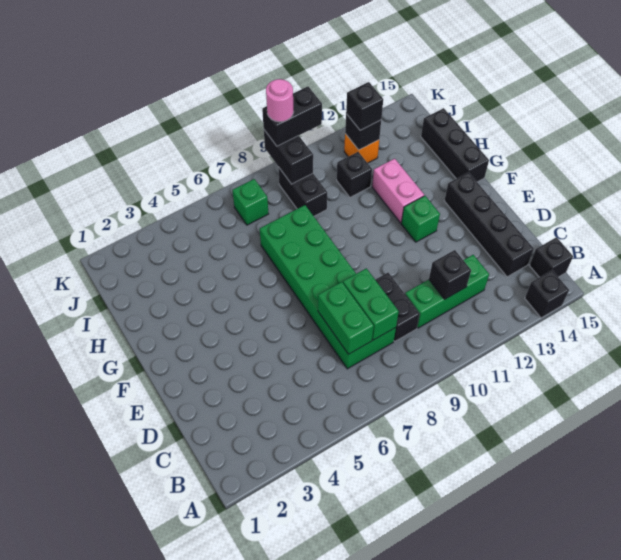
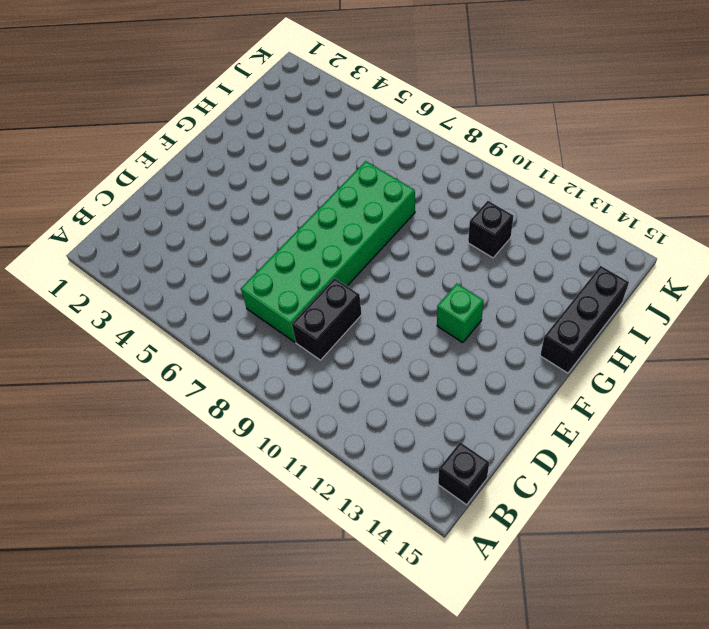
none -> black brick A14 level 1
none -> green brick C10:C12 level 1
none -> black brick C14:F14 level 1

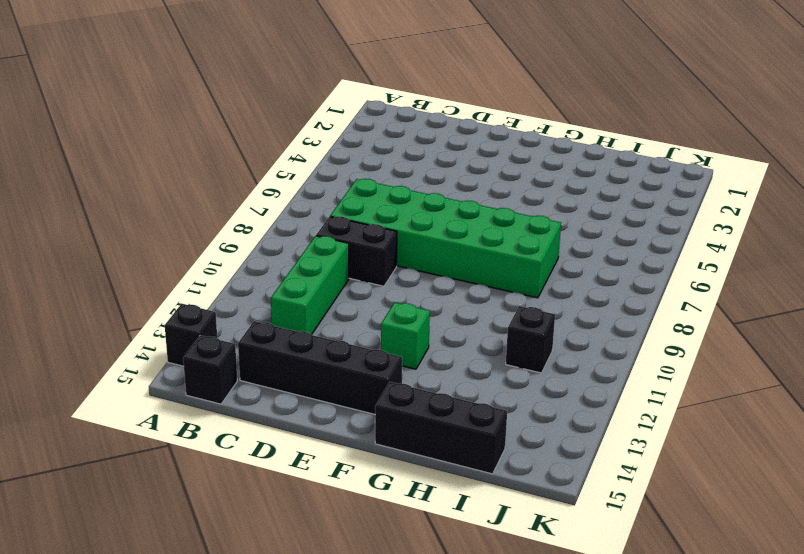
none -> pink brick G12:H12 level 1
none -> black brick I9:J9 level 1
none -> green brick J7 level 1

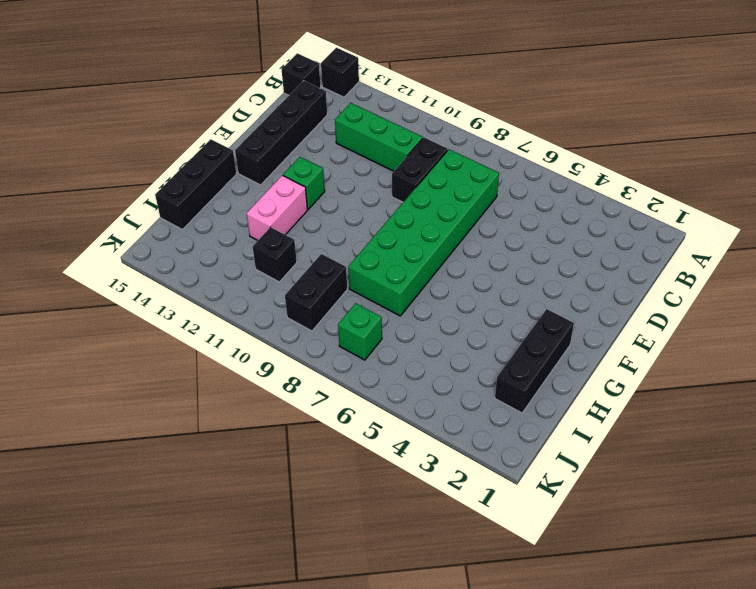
black brick G2:I2 level 1 -> none
none -> orange brick J12 level 1
none -> green brick C7:D7 level 2
none -> green brick C8:D8 level 2

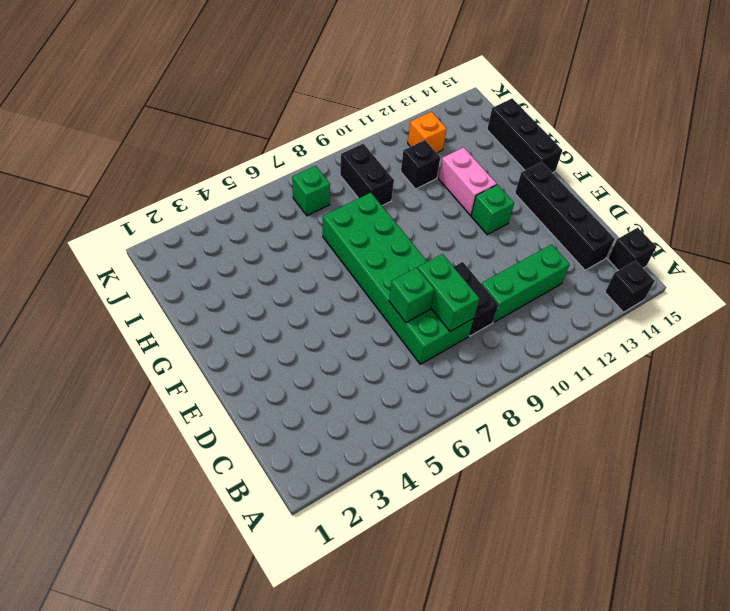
green brick D7 level 2 -> green brick C7:D7 level 2
none -> black brick C11 level 2
none -> black brick J9:K9 level 2
none -> black brick J12 level 2

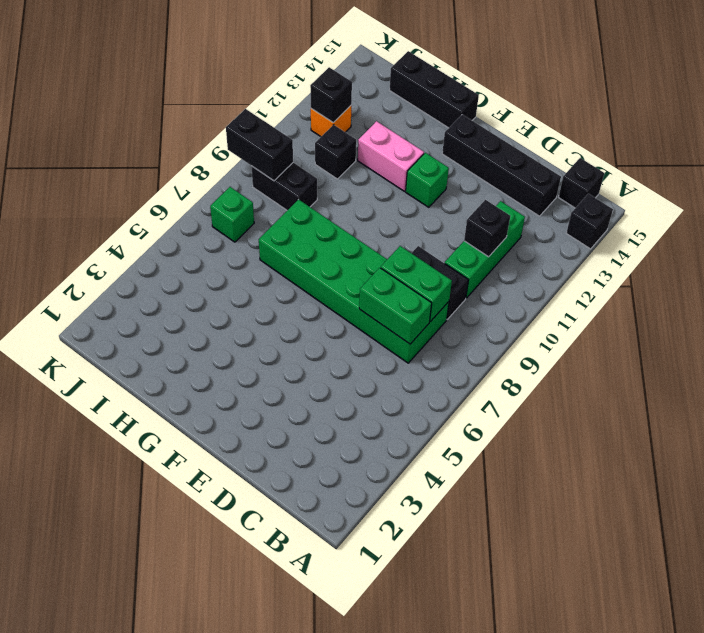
none -> black brick J12 level 3
none -> black brick K9:K10 level 3
none -> pink round brick K9 level 4

